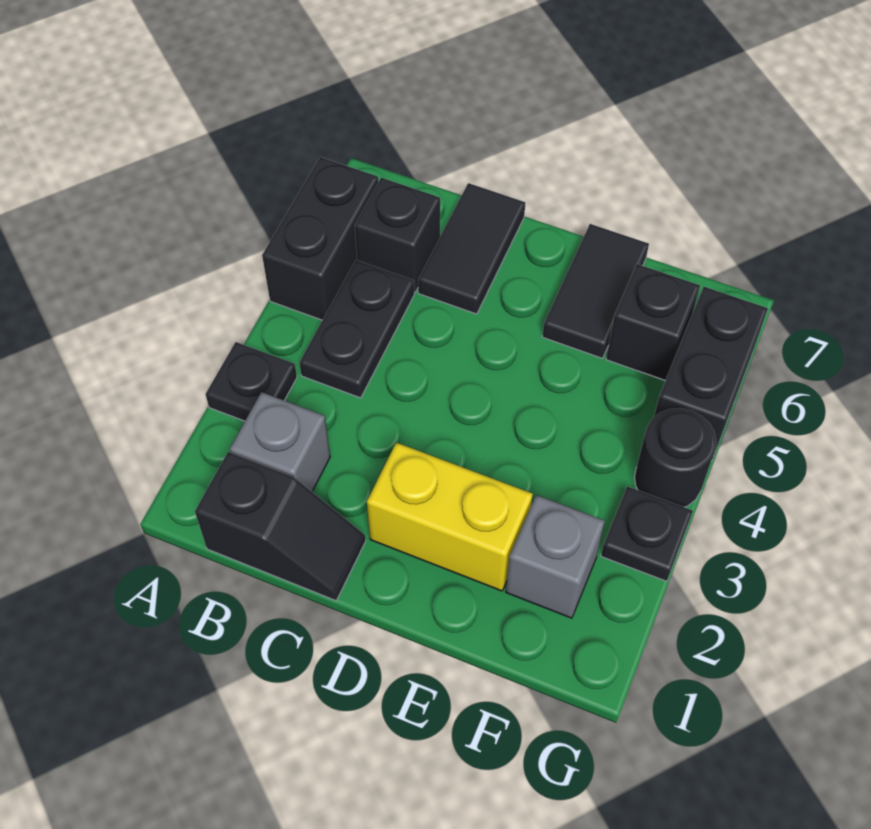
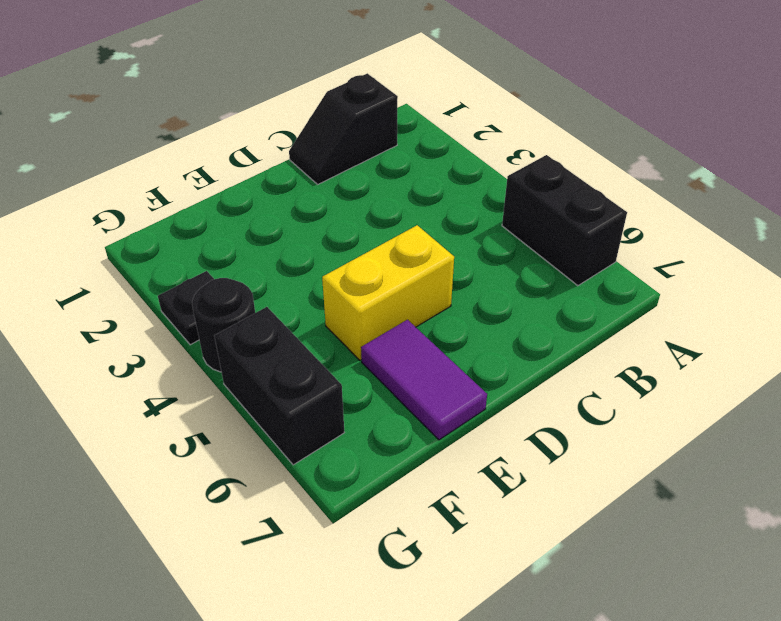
yellow brick D5:E5 level 1 -> yellow brick D2:E2 level 1
purple tile E6:E7 level 1 -> black tile E6:E7 level 1
none -> black plate A3 level 1
none -> grey brick B2 level 1
none -> black plate B4:B5 level 1

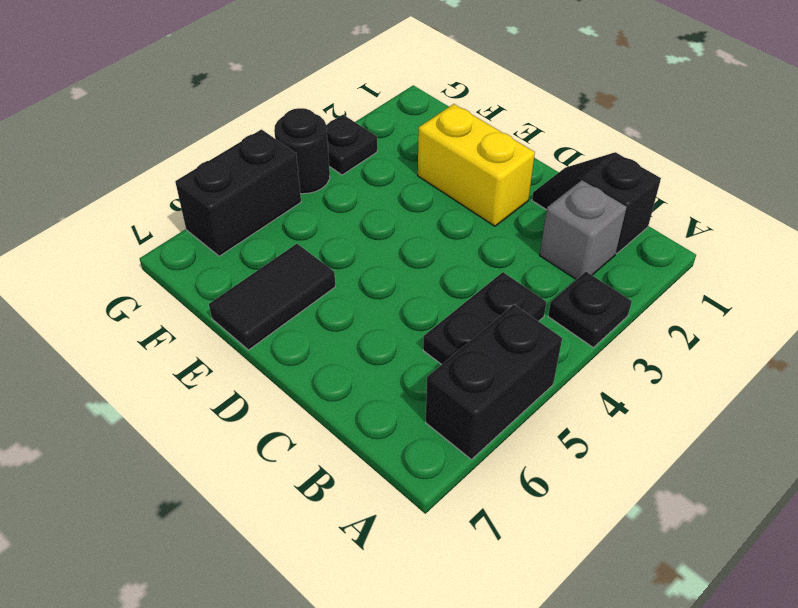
none -> black brick B6 level 1
none -> black tile C6:C7 level 1
none -> grey brick F2 level 1

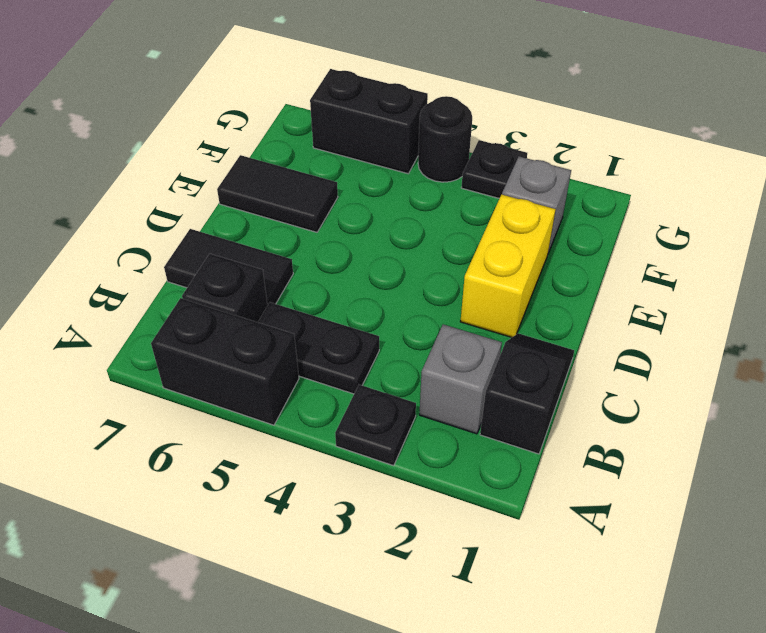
none -> black brick F6 level 1

